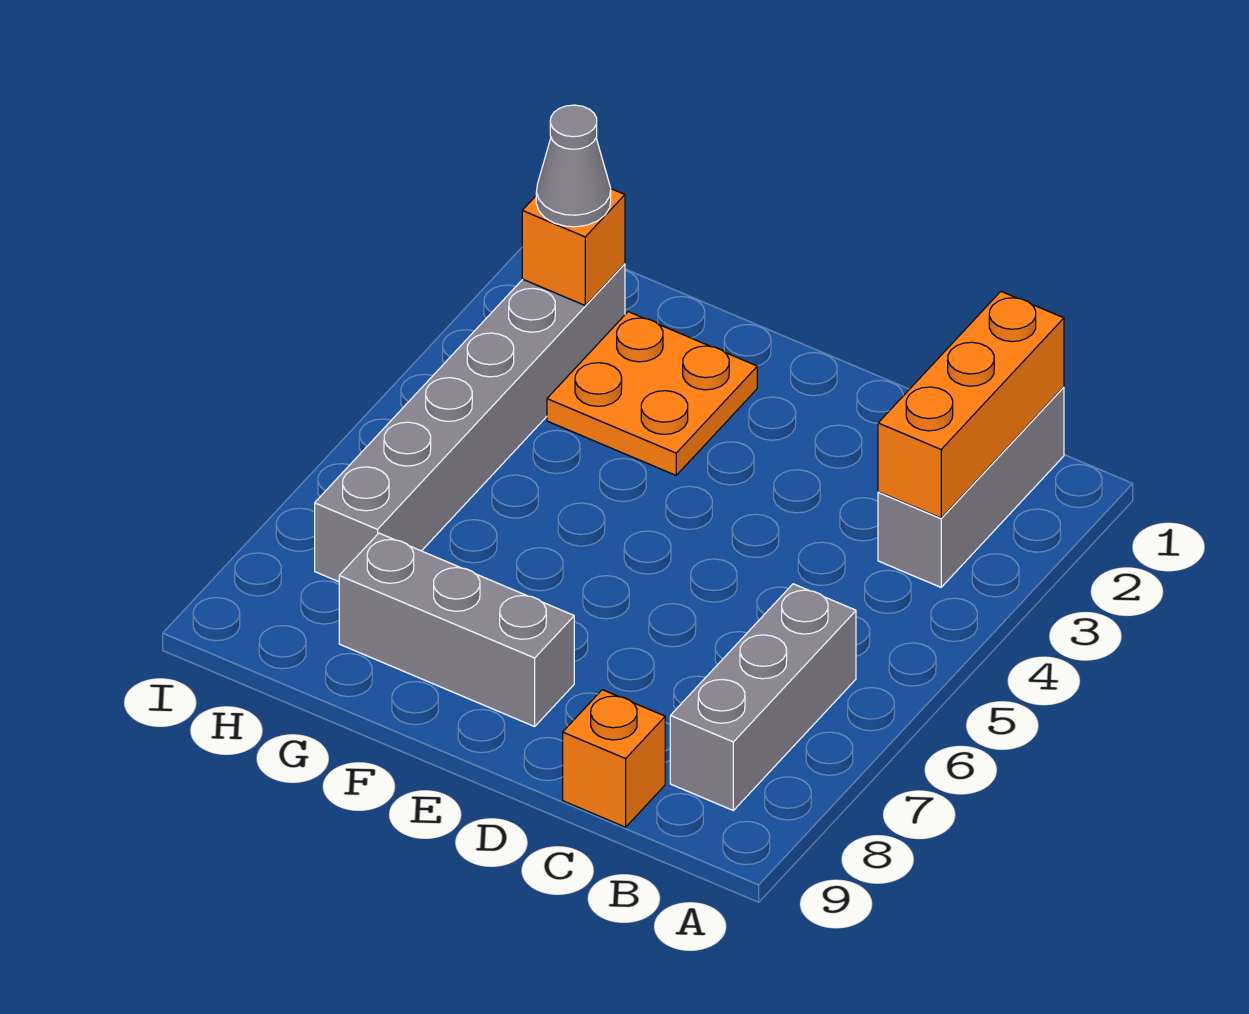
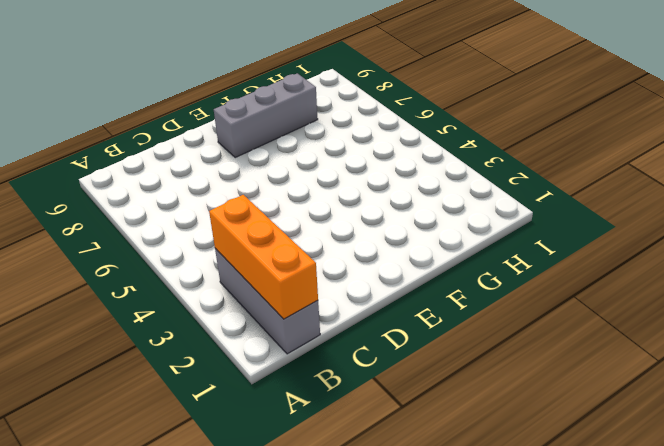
none -> grey brick B6:B8 level 1
none -> orange brick C9 level 1

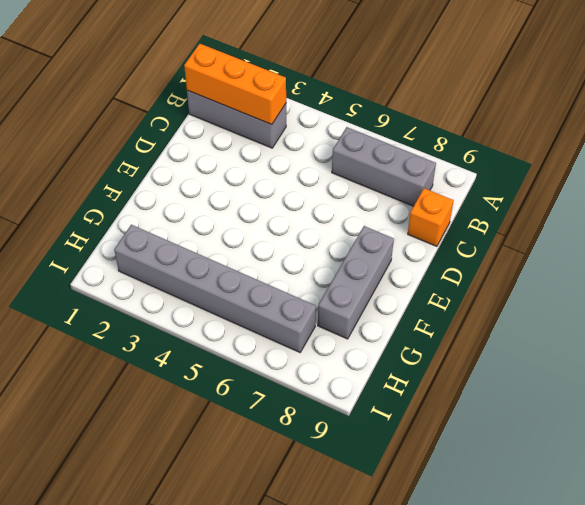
none -> orange plate F2:G3 level 1
none -> orange brick H2 level 2

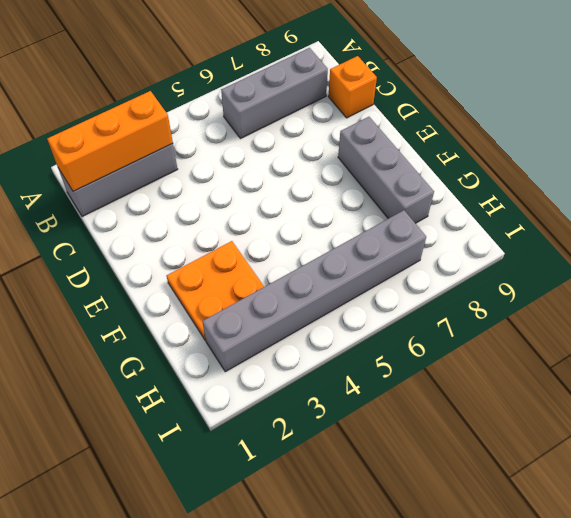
none -> orange brick H2 level 2
none -> grey cone H2 level 3

